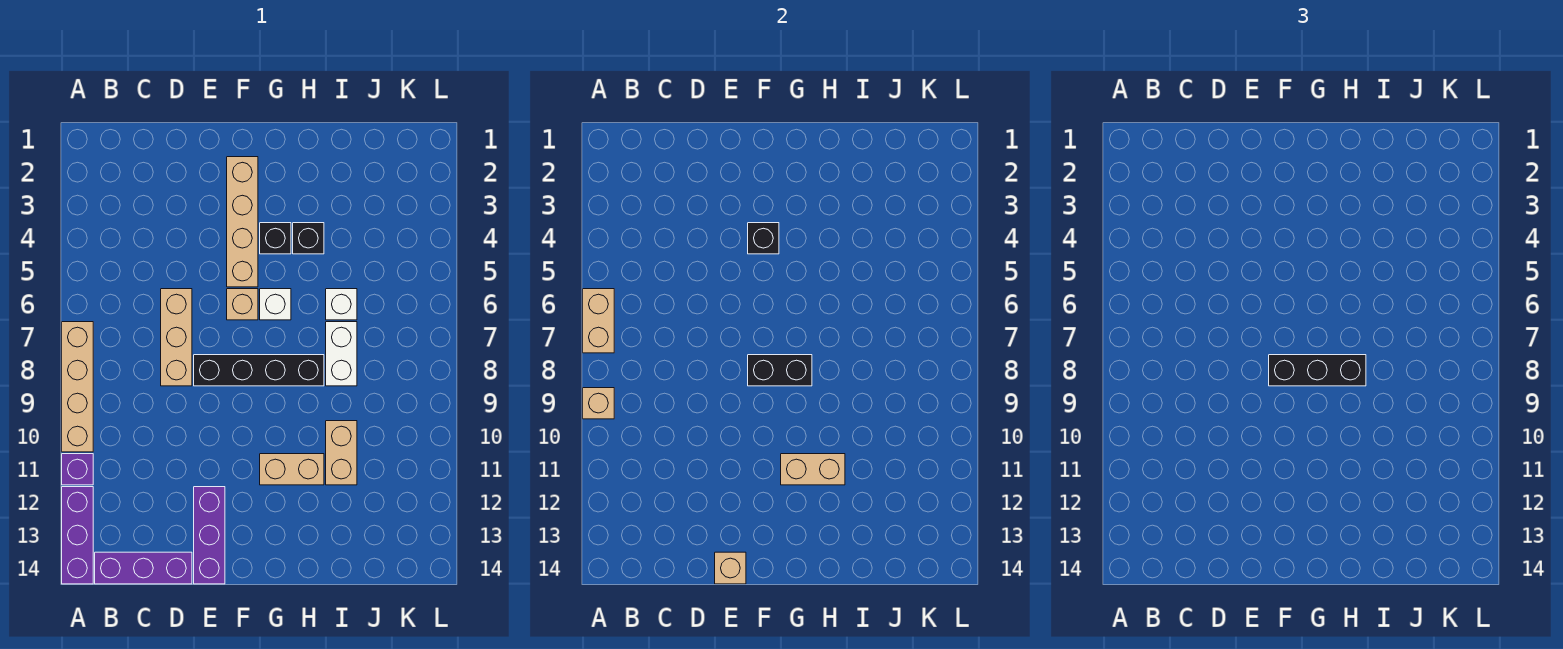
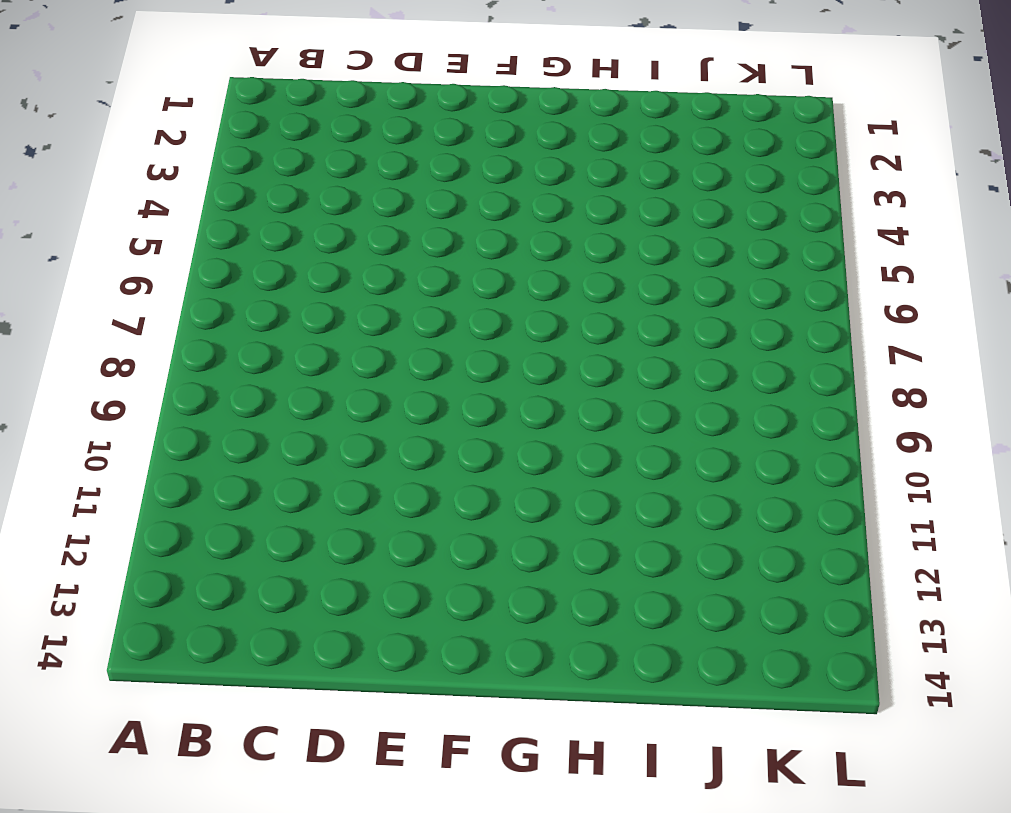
none -> tan brick A7:A10 level 1
none -> purple brick A11 level 1
none -> purple brick A12:A14 level 1

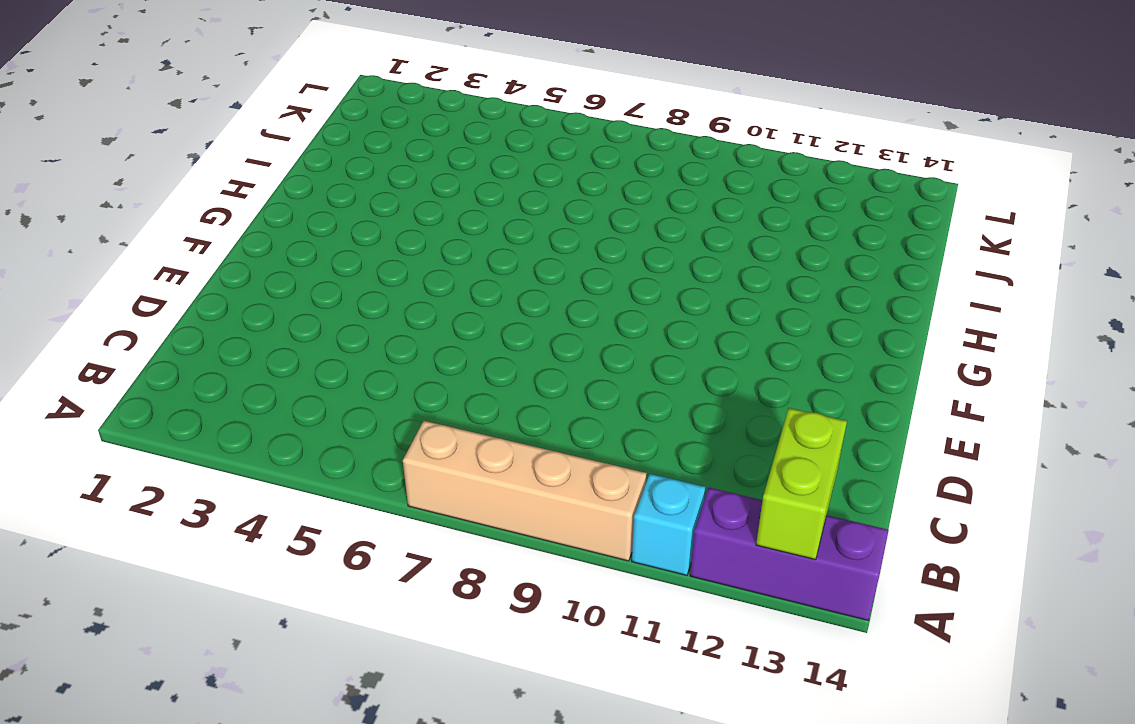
cyan brick A11 level 1 -> purple brick A11 level 1
lime brick A13:B13 level 2 -> none
none -> purple brick B14:D14 level 1
none -> tan brick D6:D8 level 1
none -> black brick E8:H8 level 1

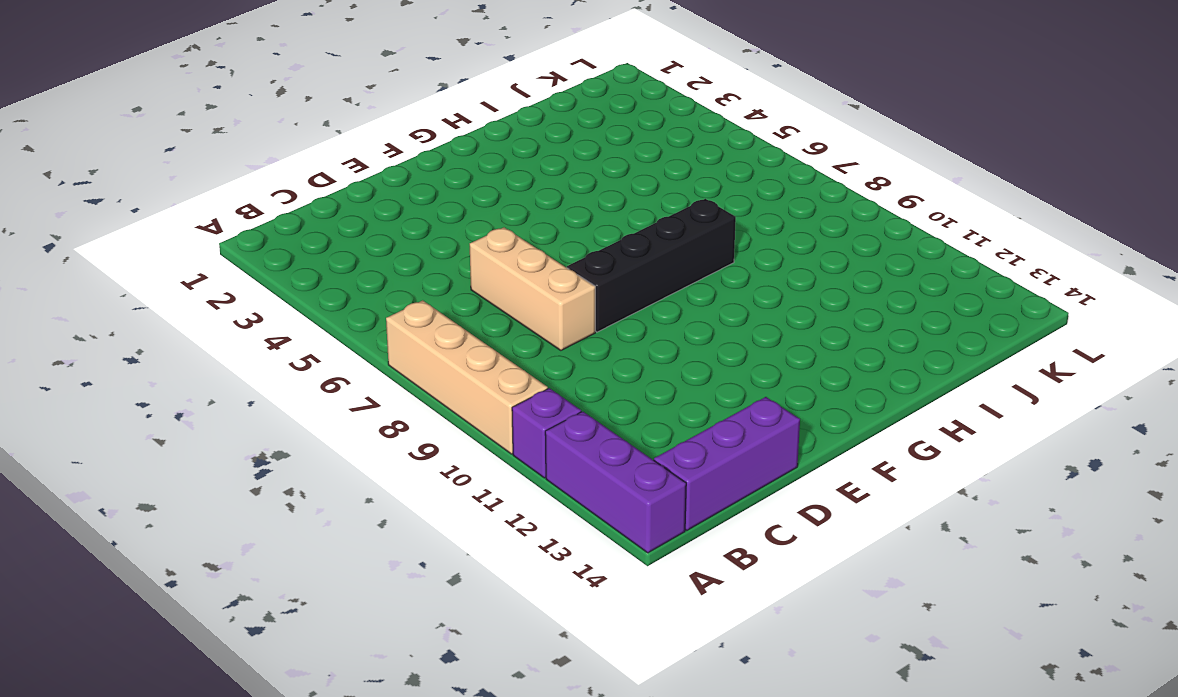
none -> purple brick E12:E14 level 1
none -> tan brick F2:F5 level 1
none -> tan brick F6 level 1

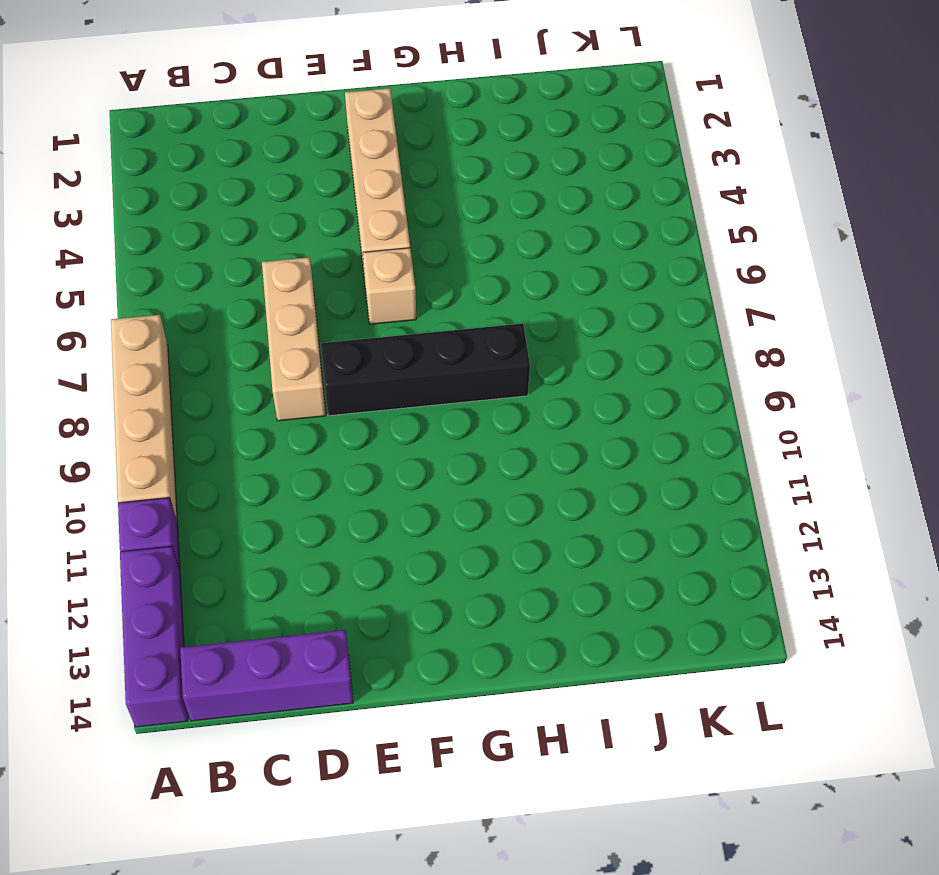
none -> purple brick E12:E14 level 1
none -> black brick G4 level 1
none -> white brick G6 level 1

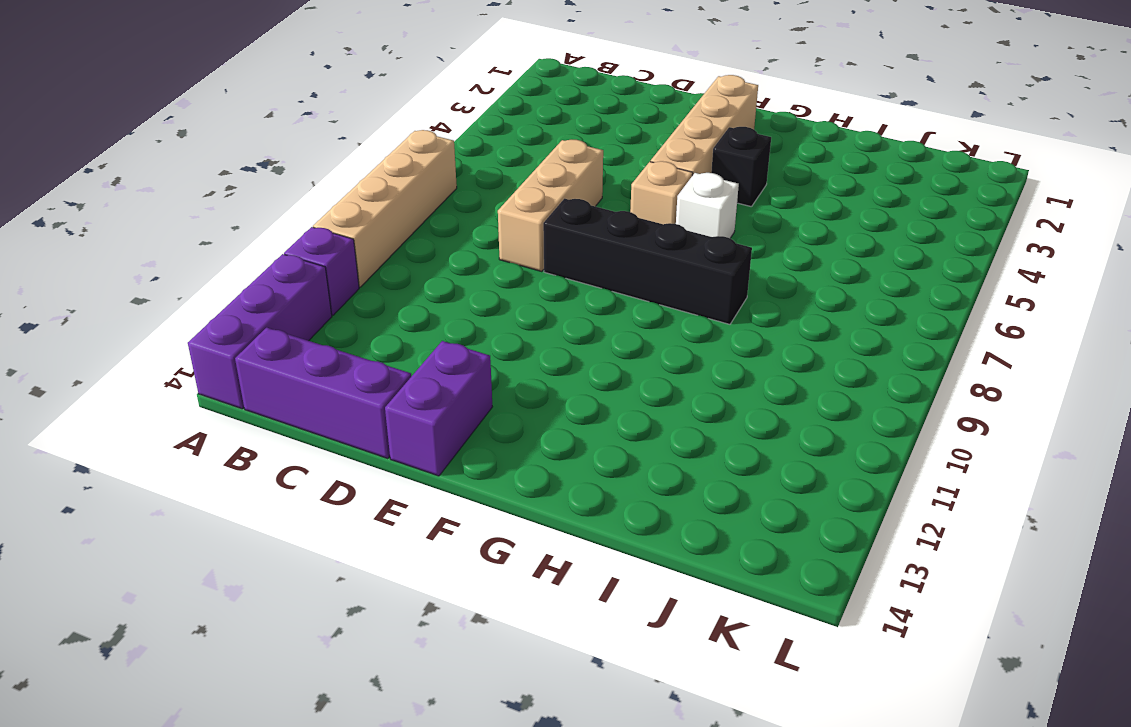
purple brick E13:E14 level 1 -> purple brick E12:E14 level 1
none -> tan brick G11:H11 level 1
none -> black brick H4 level 1
none -> white brick I6 level 1

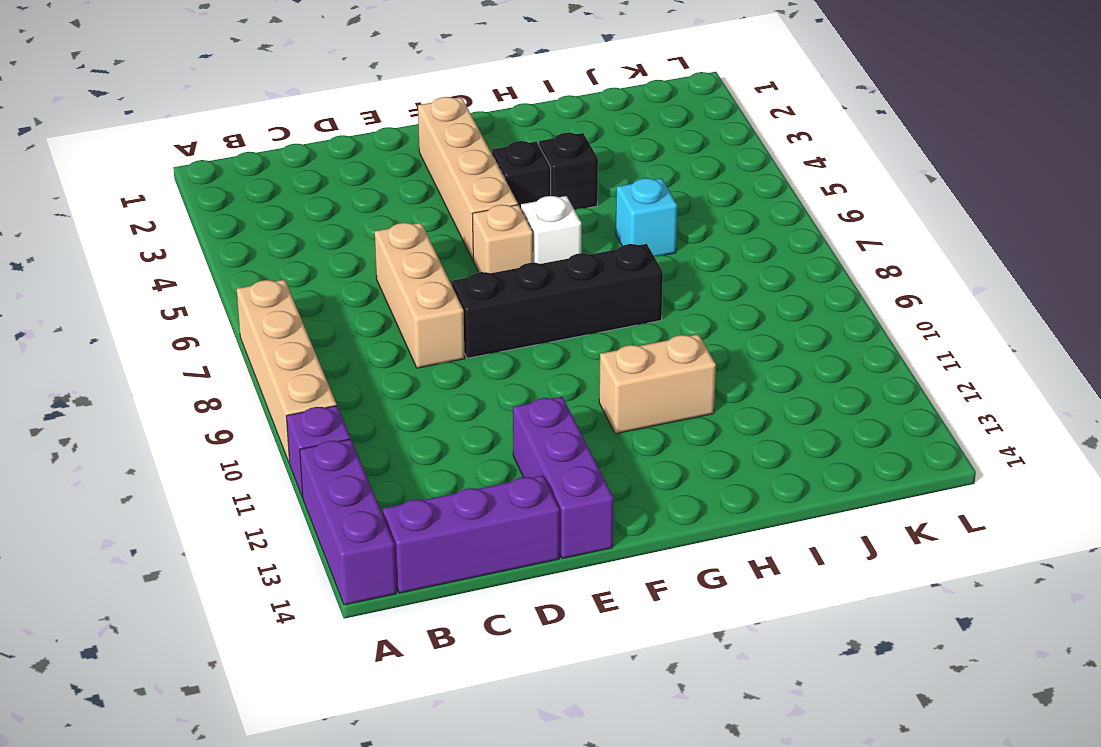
cyan brick I6 level 1 -> white brick I6 level 1
none -> white brick I7:I8 level 1
none -> tan brick I10:I11 level 1
none -> tan brick A6:A7 level 2

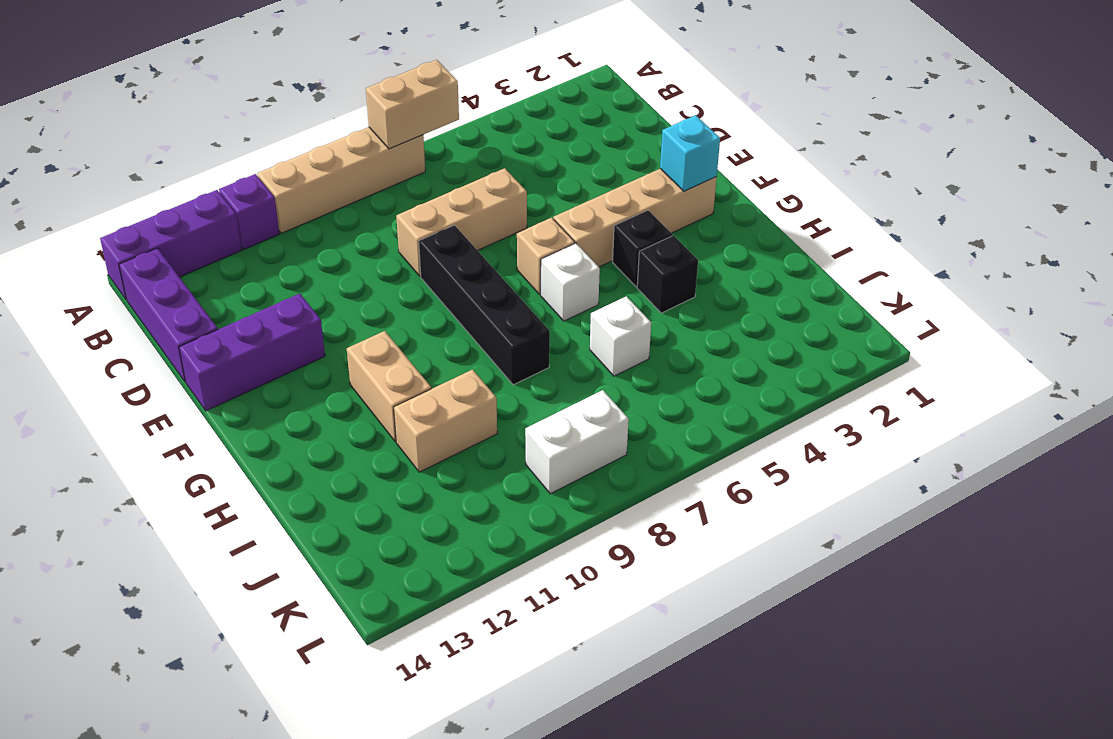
cyan brick F2 level 2 -> none
white brick K8:K9 level 1 -> white brick I7:I8 level 1
none -> tan brick A9 level 2
none -> tan brick E14 level 2
none -> black brick F4 level 2

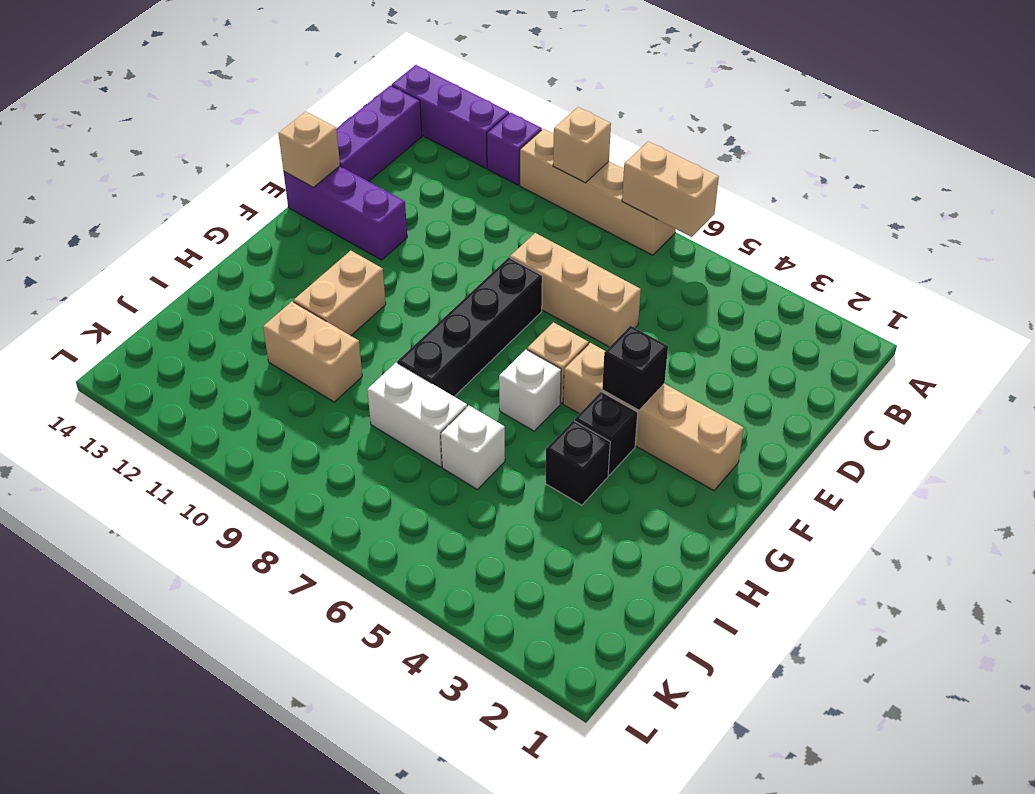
none -> black brick F8:G8 level 2
none -> tan brick G11:H11 level 2
none -> black brick F8:H8 level 3

